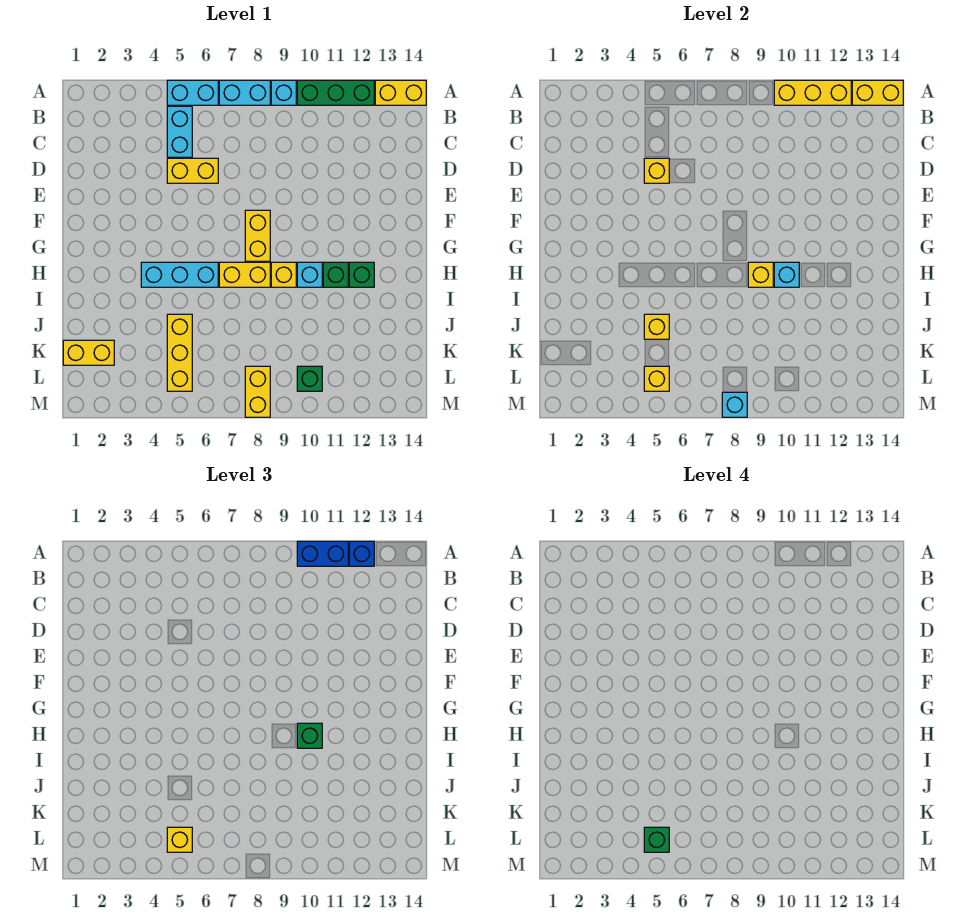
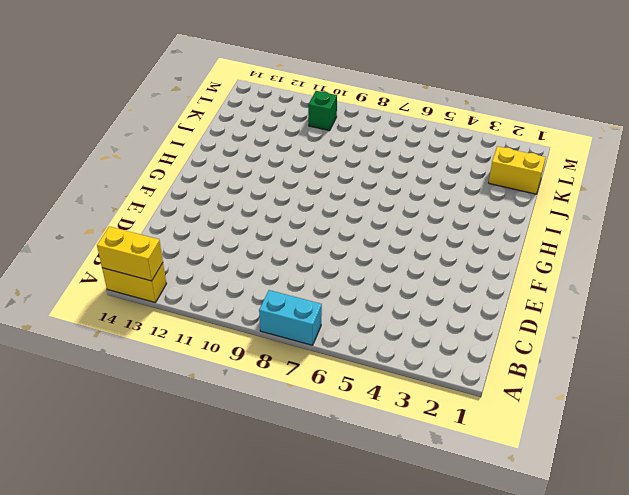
none -> cyan brick A5:A6 level 1
none -> cyan brick A9 level 1
none -> green brick A10:A12 level 1
none -> cyan brick B5:C5 level 1

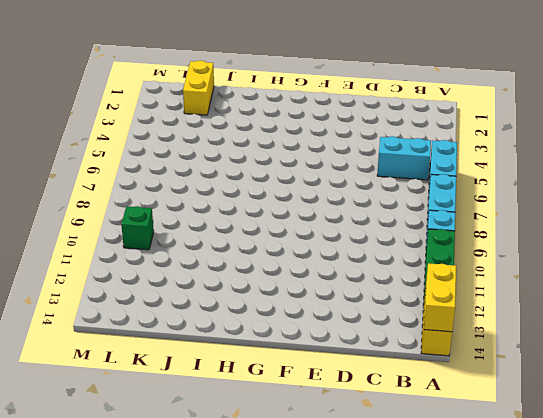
none -> yellow brick D5:D6 level 1
none -> yellow brick F8:G8 level 1
none -> cyan brick H4:H6 level 1
none -> yellow brick H7:H8 level 1

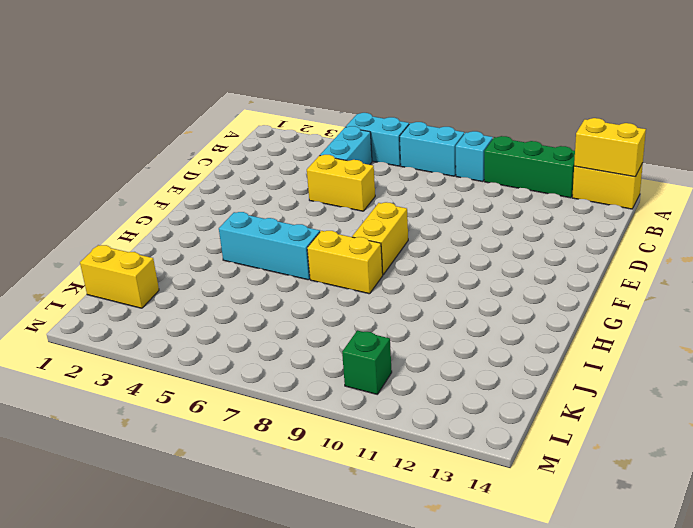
none -> yellow brick H9 level 1
none -> cyan brick H10 level 1
none -> green brick H11 level 1
none -> green brick H12 level 1

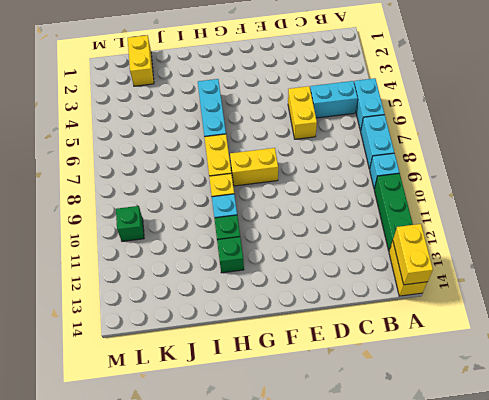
none -> yellow brick J5:L5 level 1
none -> yellow brick L8:M8 level 1
none -> yellow brick A10:A12 level 2
none -> yellow brick D5 level 2

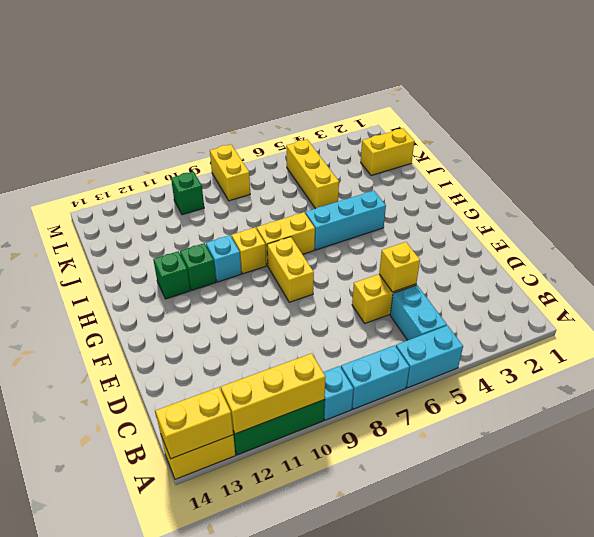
none -> yellow brick H9 level 2
none -> cyan brick H10 level 2
none -> yellow brick J5 level 2
none -> yellow brick L5 level 2

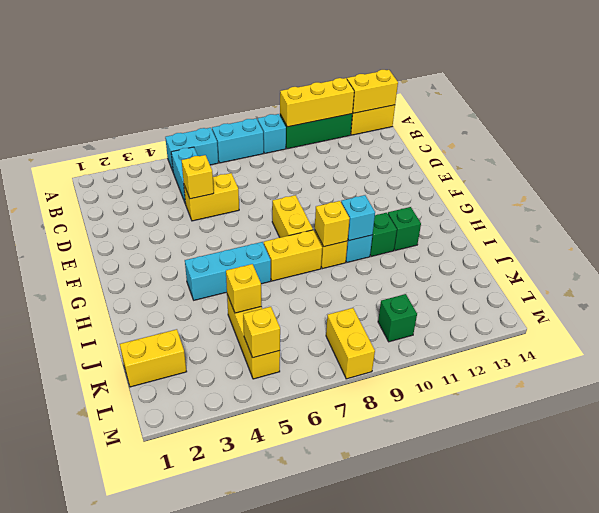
none -> cyan brick M8 level 2
none -> blue brick A10:A11 level 3
none -> blue brick A12 level 3
none -> green brick H10 level 3

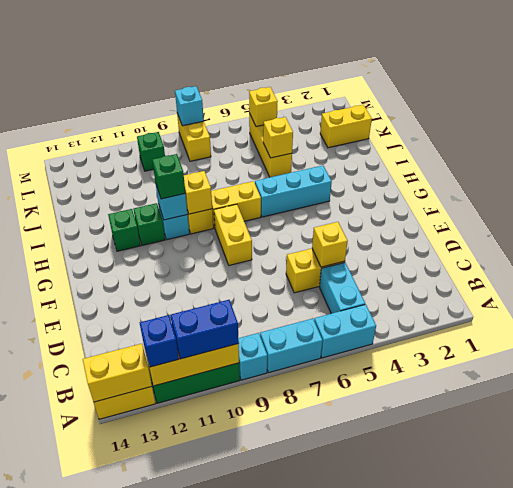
none -> yellow brick L5 level 3
none -> green brick L5 level 4

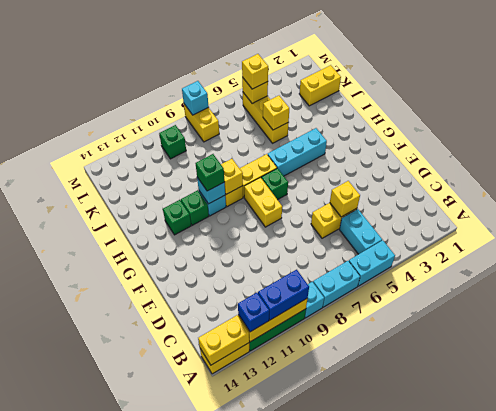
green brick G7 level 1 -> green brick L5 level 4

